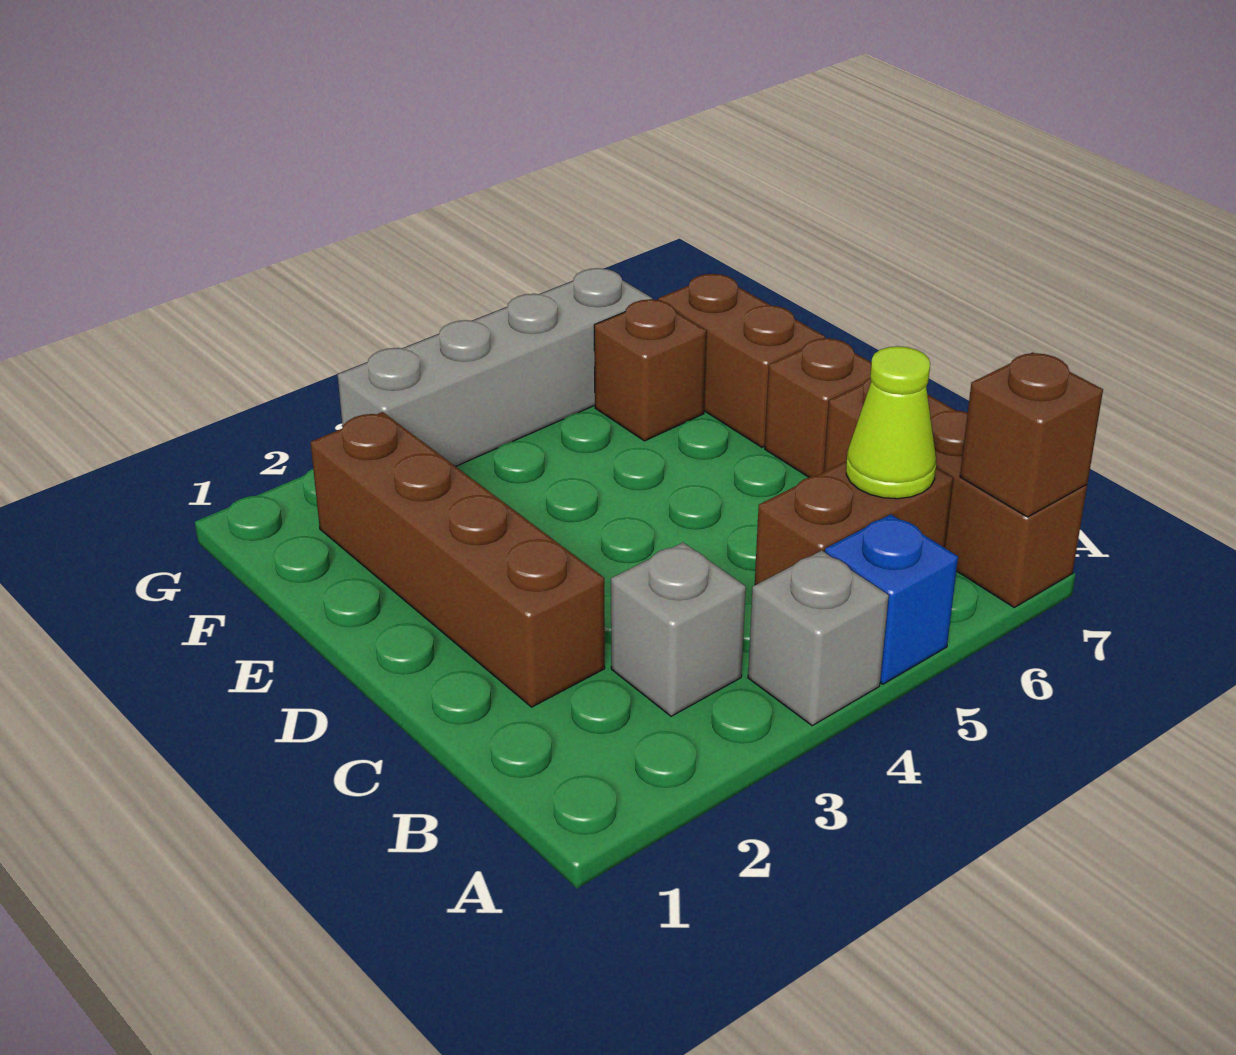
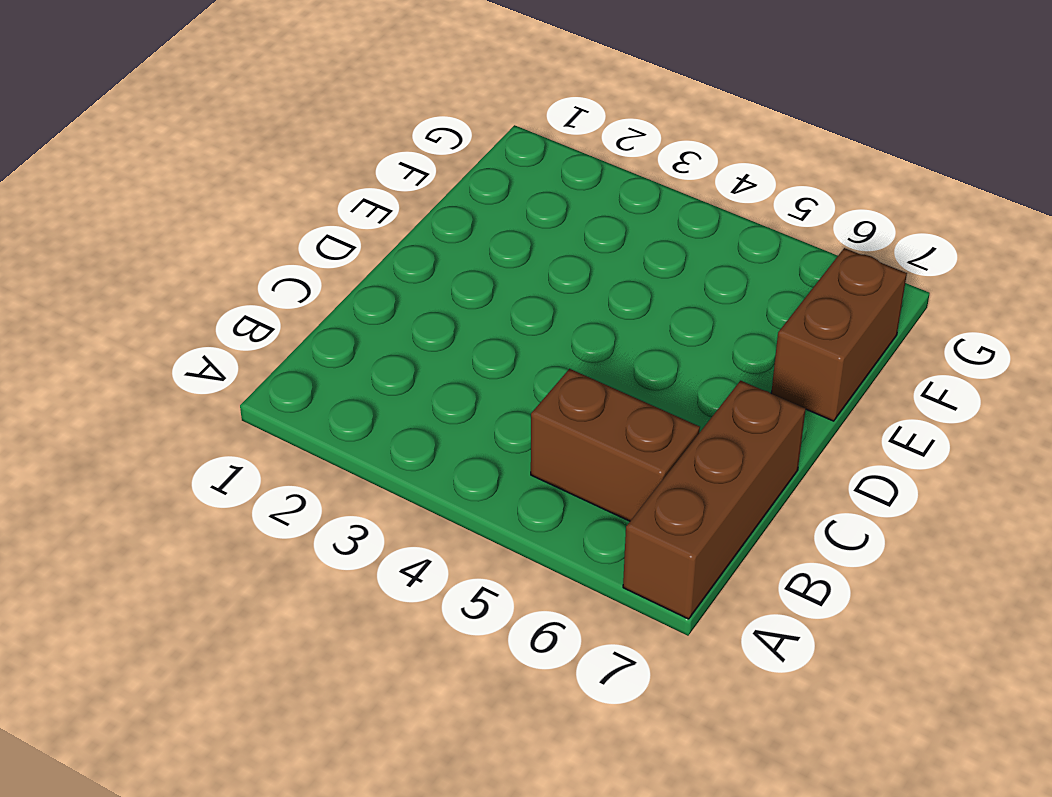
none -> grey brick A4 level 1
none -> blue brick A5 level 1
none -> grey brick B3 level 1

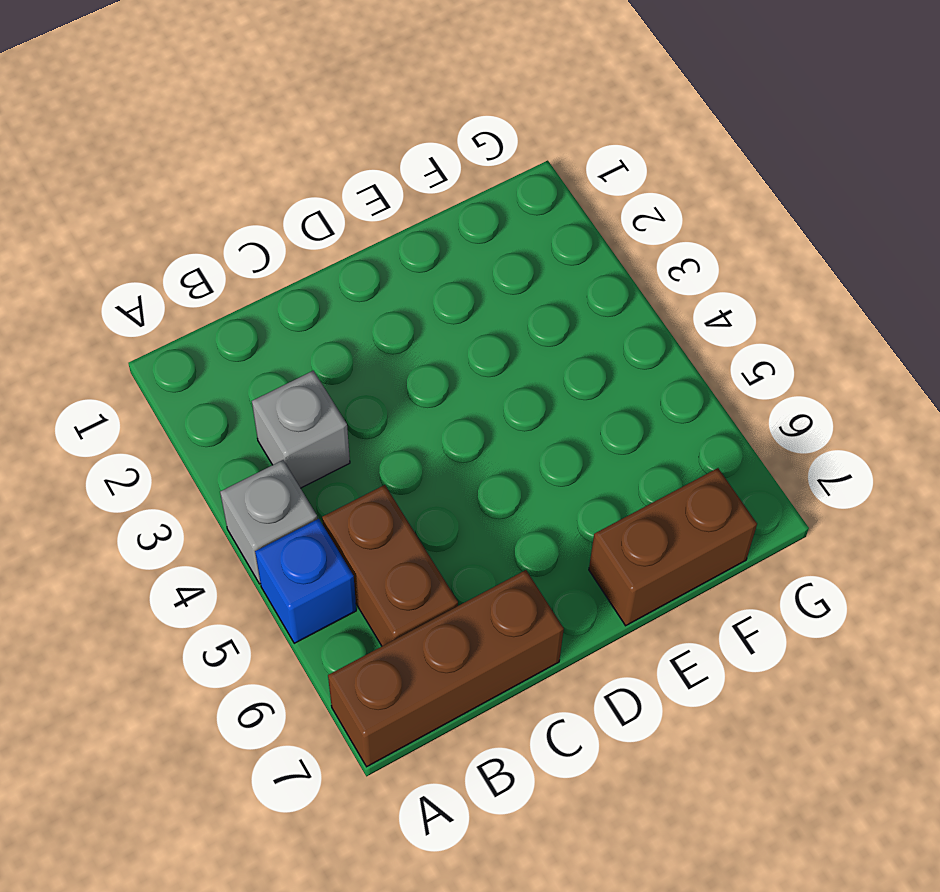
none -> brown brick C2:F2 level 1
none -> brown brick D7 level 1
none -> brown brick F6 level 1

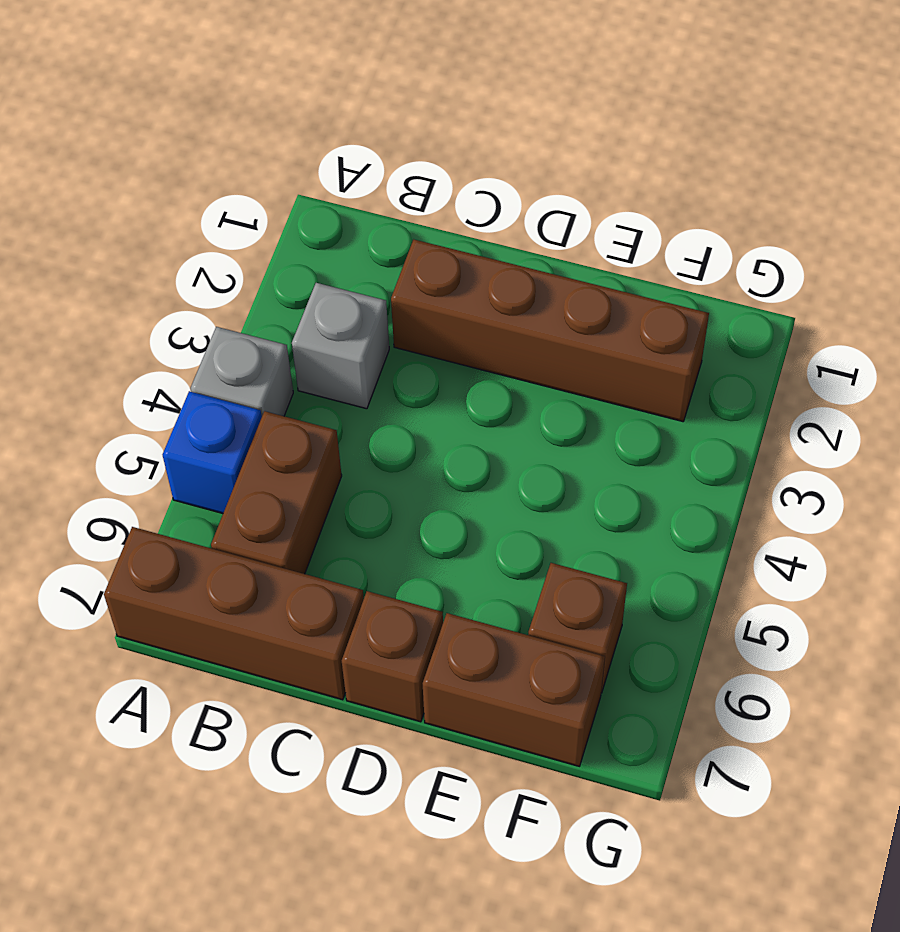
none -> grey brick G3:G6 level 1
none -> brown brick A7 level 2
none -> lime cone B6 level 2

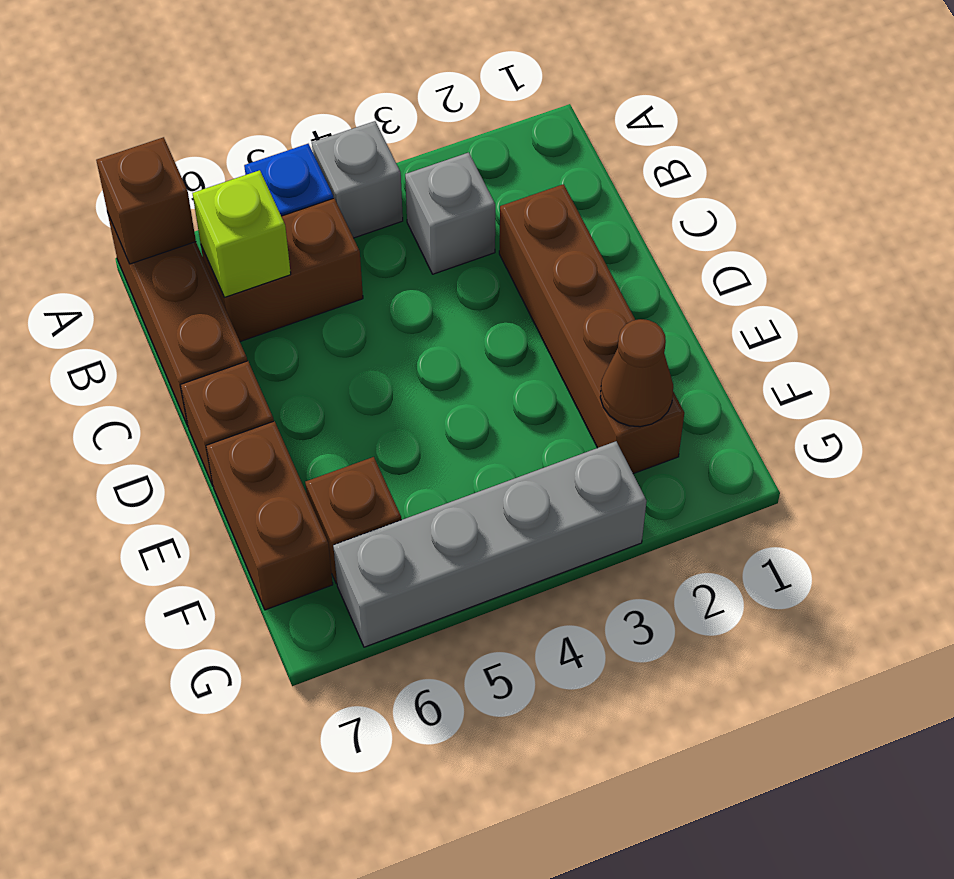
lime brick B6 level 2 -> lime cone B6 level 2
brown cone F2 level 2 -> none

